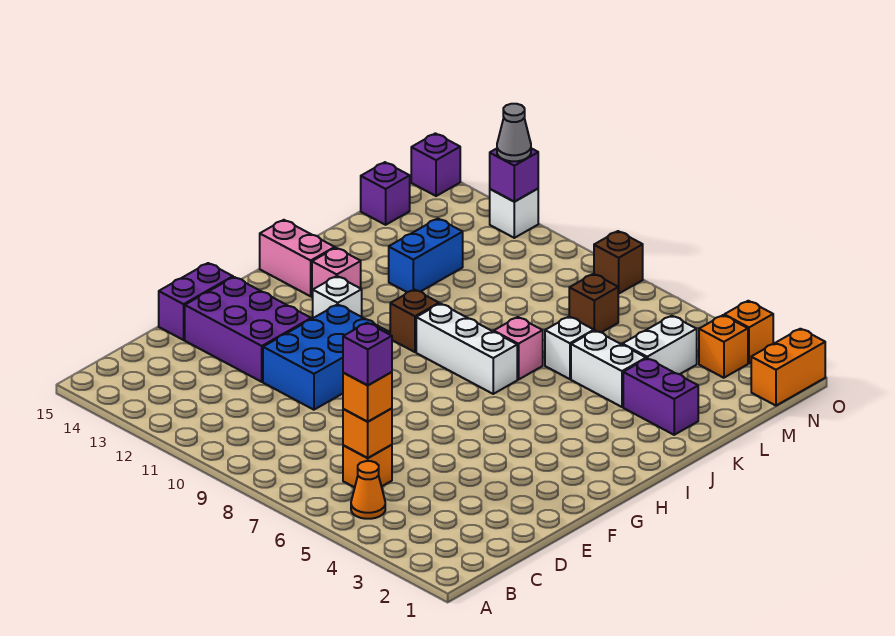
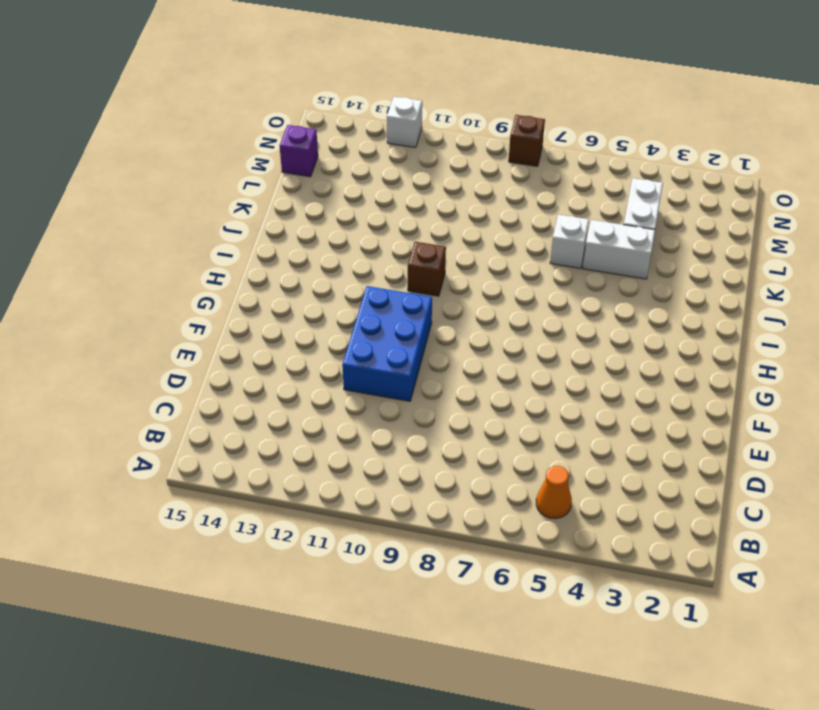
none -> orange brick C6 level 1
none -> purple brick E12:F14 level 1
none -> purple brick E15:F15 level 1

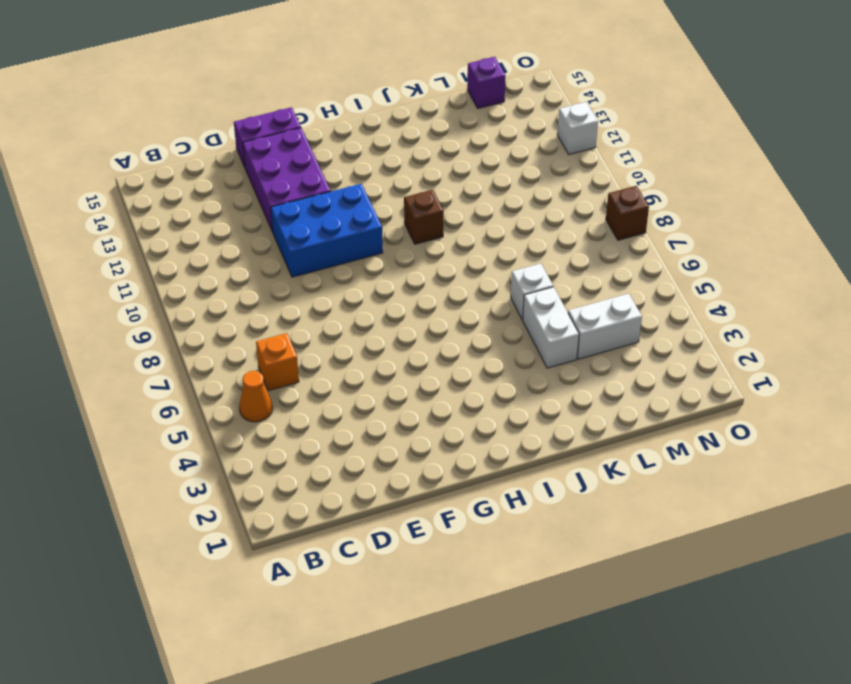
none -> white brick H12 level 1
none -> white brick I7:I9 level 1
none -> pink brick I13 level 1

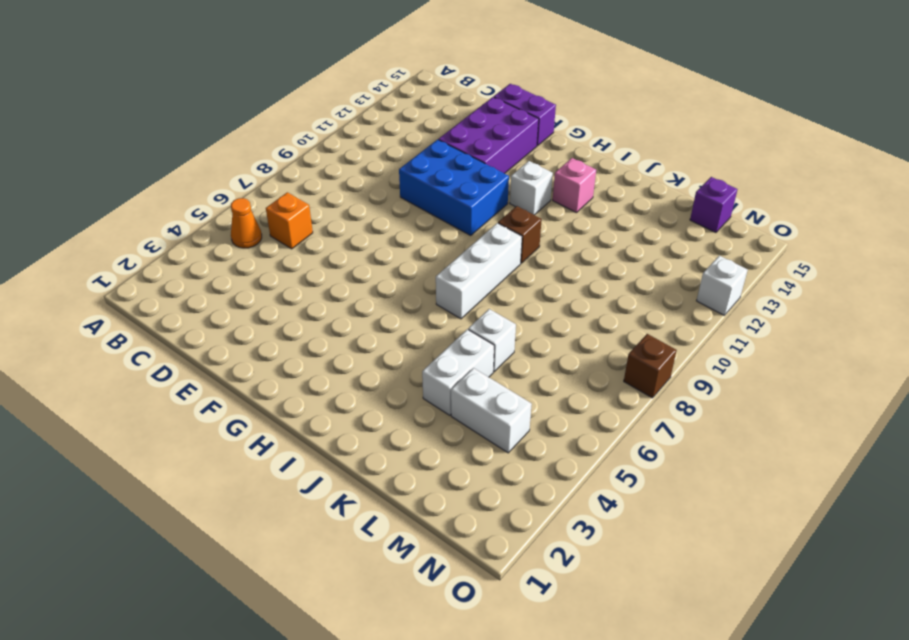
none -> pink brick I14:I15 level 1
none -> pink brick J7 level 1
none -> purple brick K2:K3 level 1

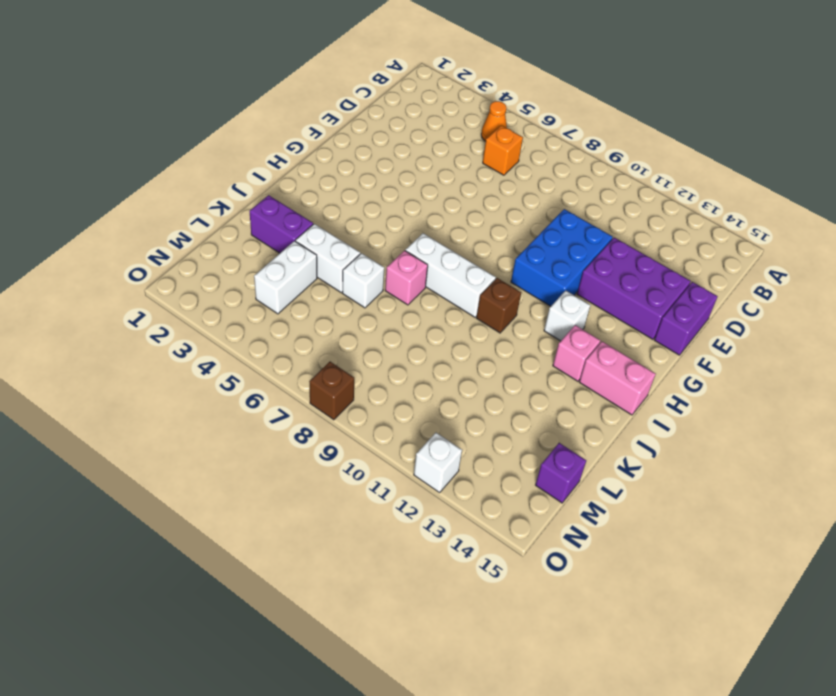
none -> blue brick K12:L12 level 1
none -> brown brick M7 level 1
none -> orange brick N1:O1 level 1

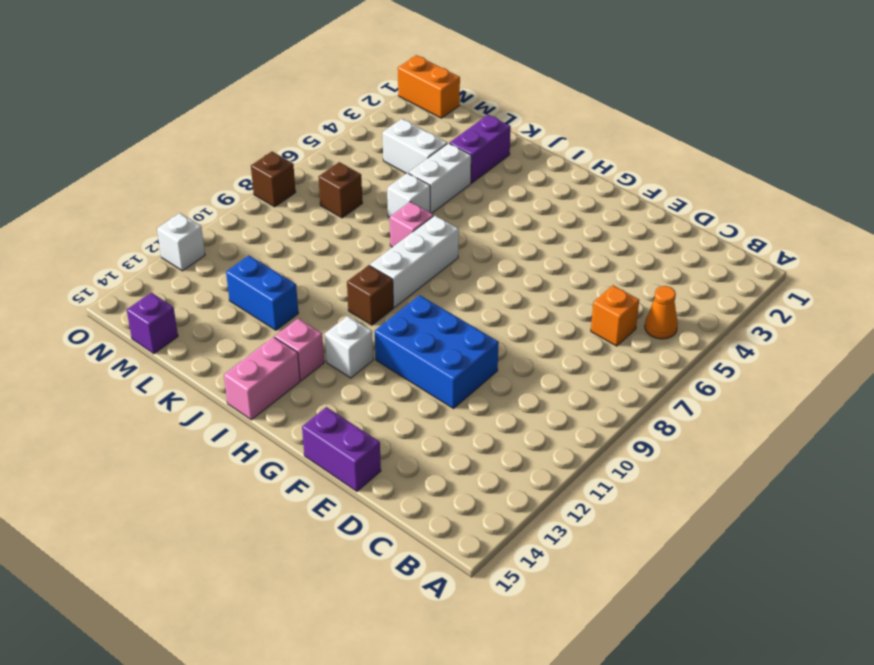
none -> purple brick E12:F14 level 1
none -> orange brick N3 level 1
none -> orange brick O3 level 1

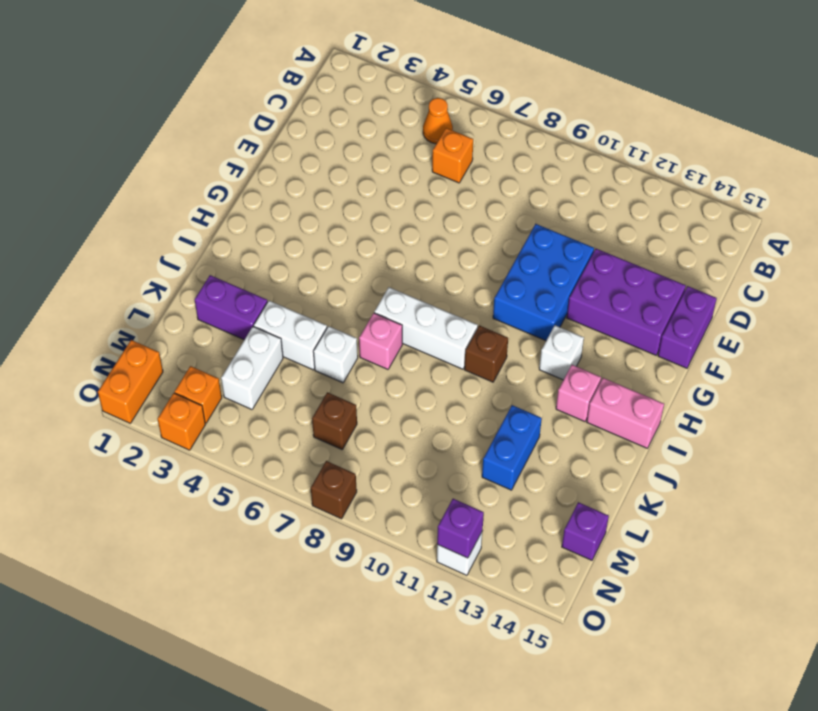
none -> purple brick O15 level 1
none -> orange brick C6 level 2
none -> orange brick C6 level 3

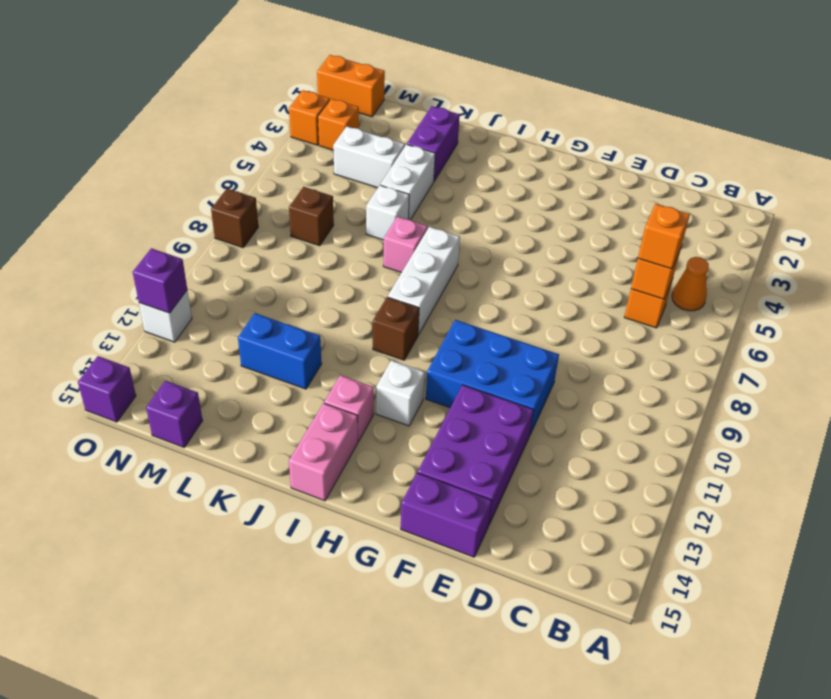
none -> grey cone O12 level 3
none -> purple brick C6 level 4

